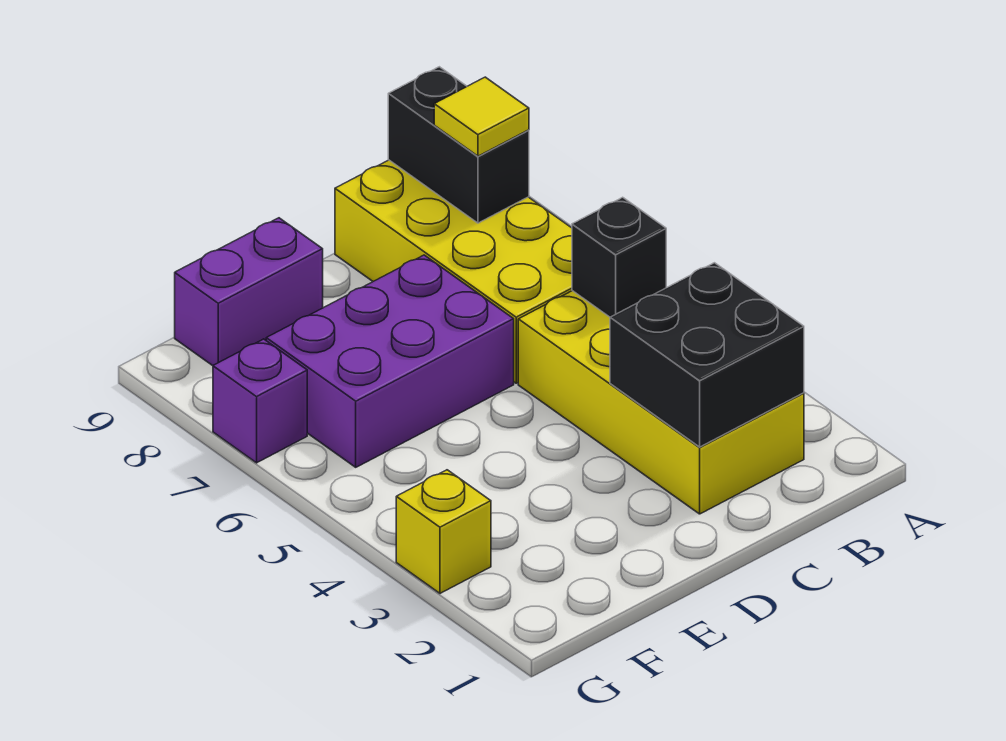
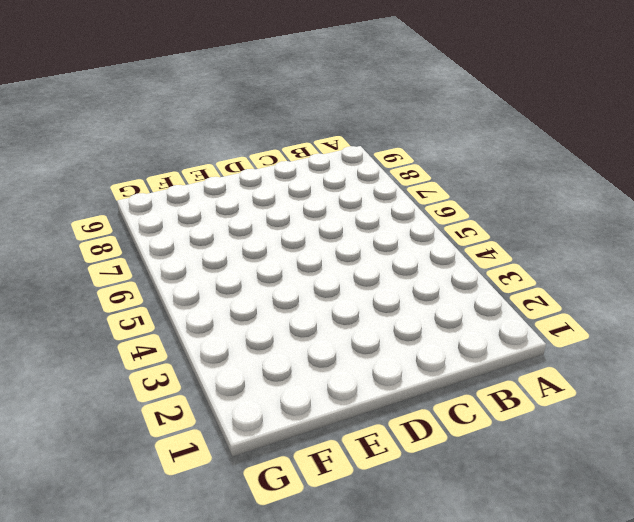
none -> yellow brick B2:C5 level 1
none -> yellow brick B6:C9 level 1

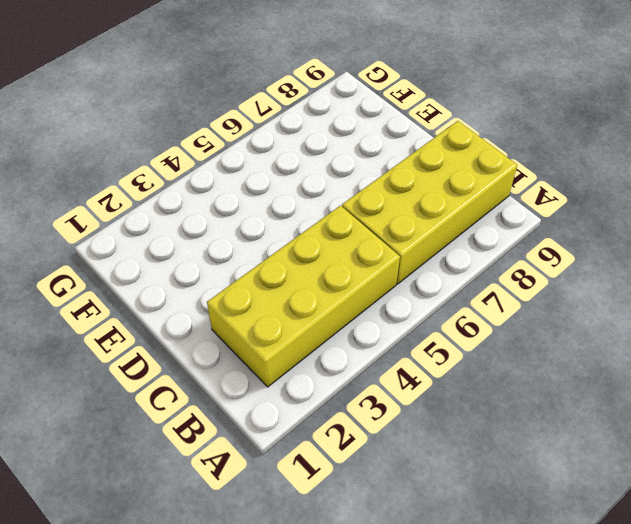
none -> purple brick D6:F7 level 1
none -> purple brick E9:F9 level 1

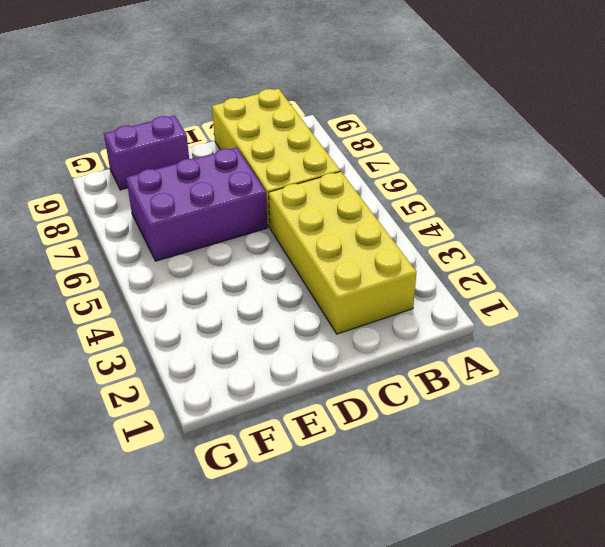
none -> yellow brick G3 level 1
none -> purple brick G7 level 1

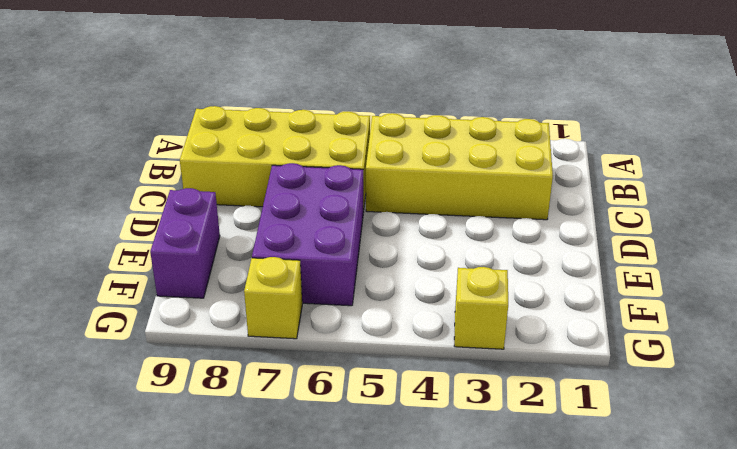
yellow brick G7 level 1 -> purple brick G7 level 1
none -> black brick B2:C3 level 2
none -> black brick B5 level 2

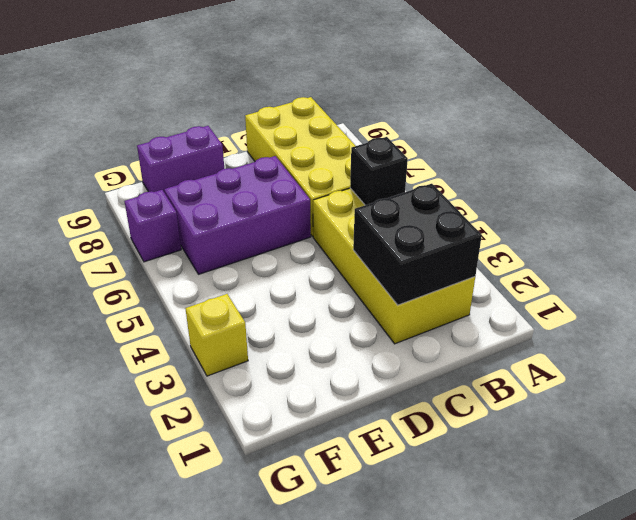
none -> black brick B8:B9 level 2
none -> yellow tile B8 level 3

